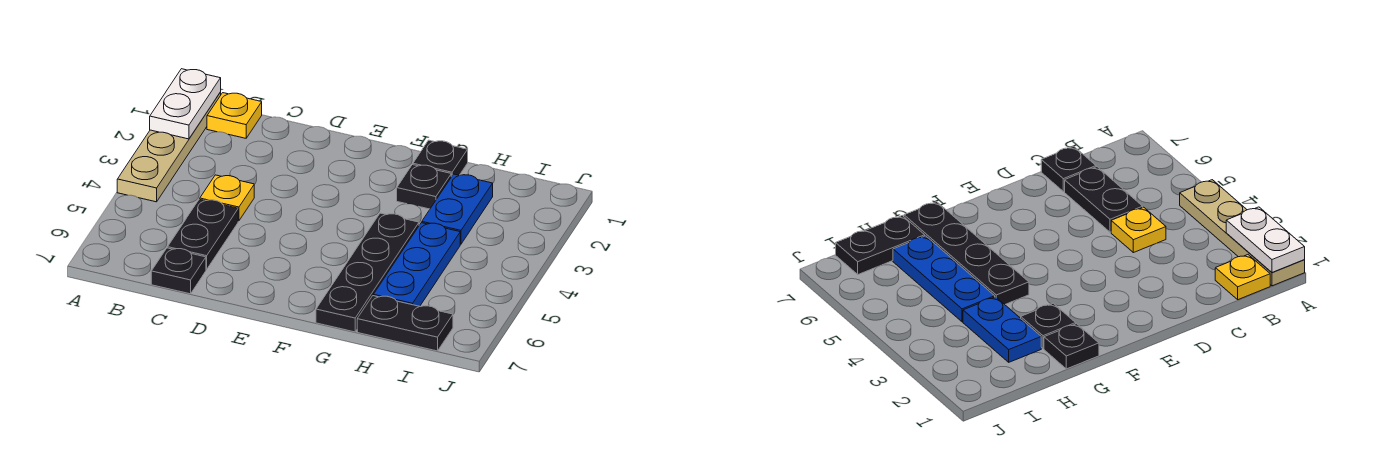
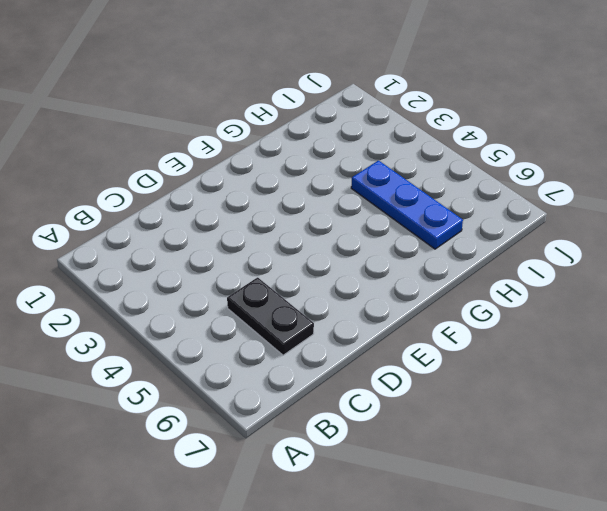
none -> tan plate A1:A4 level 1
none -> yellow plate B1 level 1
none -> yellow plate C4 level 1

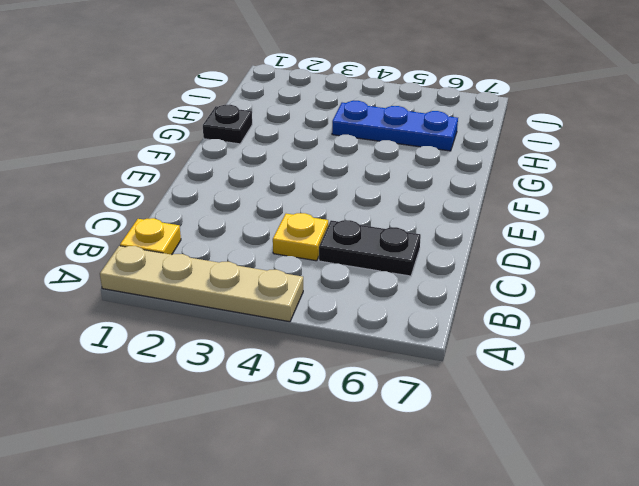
none -> black plate C7 level 1
none -> black plate G2 level 1
none -> black plate G4:G7 level 1

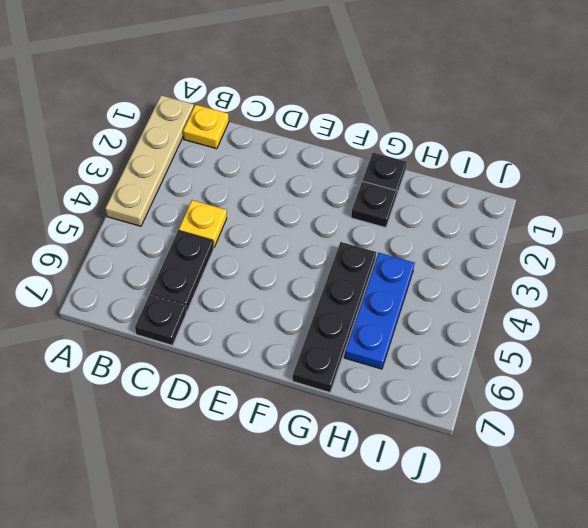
none -> blue plate H2:H3 level 1
none -> black plate H7:I7 level 1
none -> white plate A1:A2 level 2

